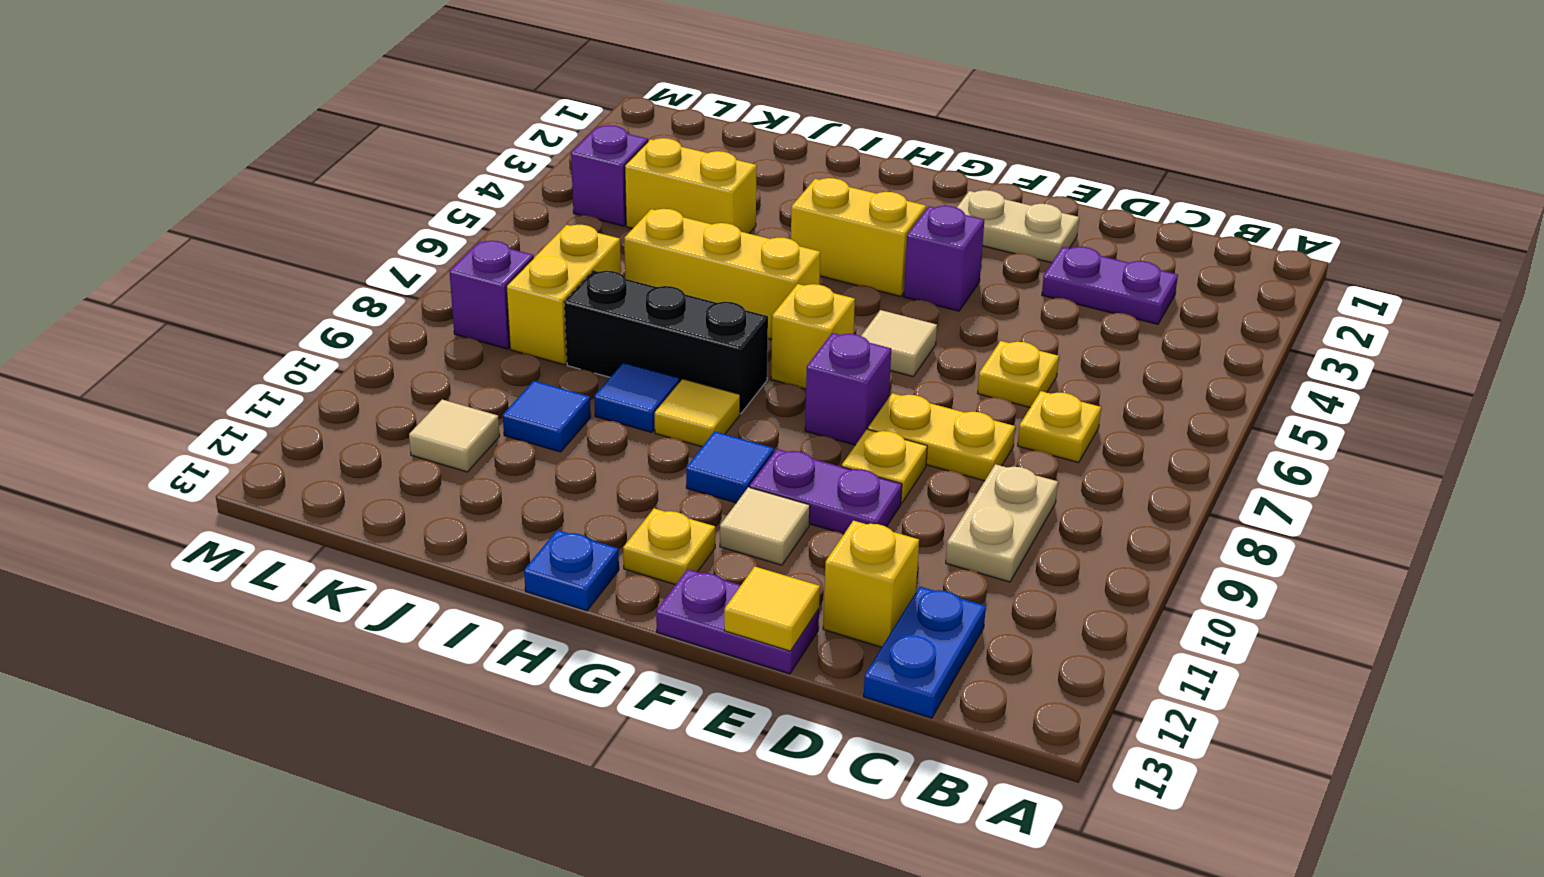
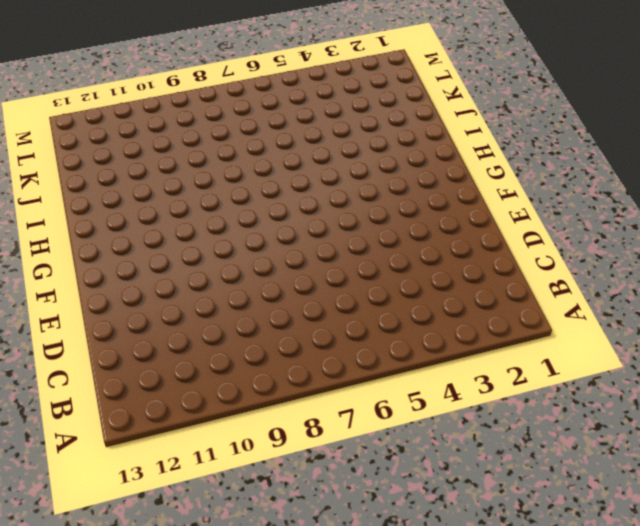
none -> purple plate C3:D3 level 1
none -> yellow plate C7 level 1
none -> tan plate C9:C10 level 1
none -> blue plate C12:C13 level 1

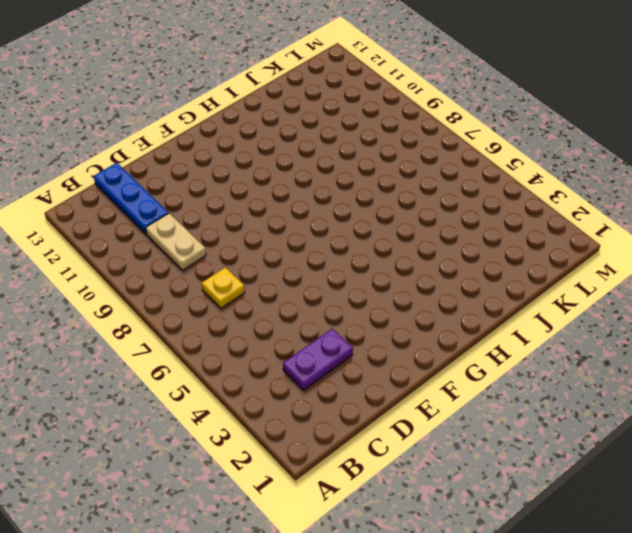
blue plate C11:C13 level 1 -> blue plate C12:C13 level 1
none -> yellow plate D6 level 1
none -> yellow plate D8:E8 level 1
none -> yellow brick D12 level 1
none -> tan plate E2:F2 level 1

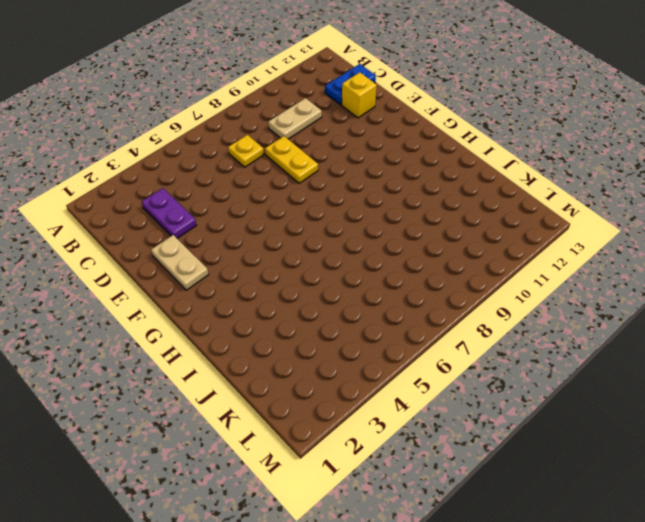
none -> yellow plate D6 level 1
none -> yellow plate E9 level 1
none -> purple plate E10:F10 level 1
none -> purple plate E13:F13 level 1

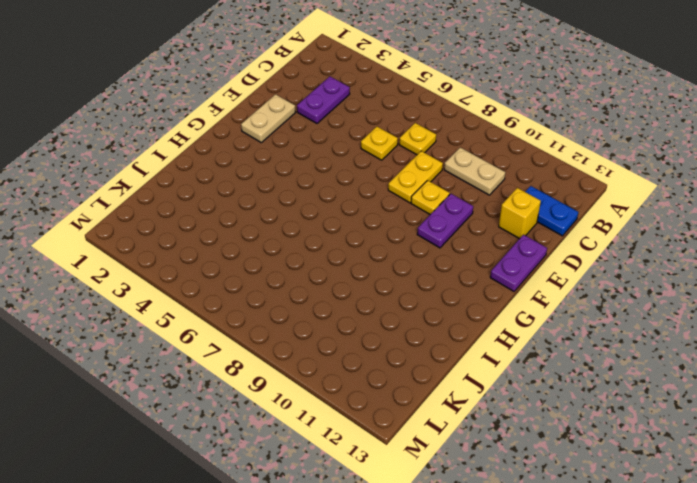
none -> purple brick F4 level 1
none -> tan tile F6 level 1
none -> purple brick F8 level 1
none -> tan tile F11 level 1

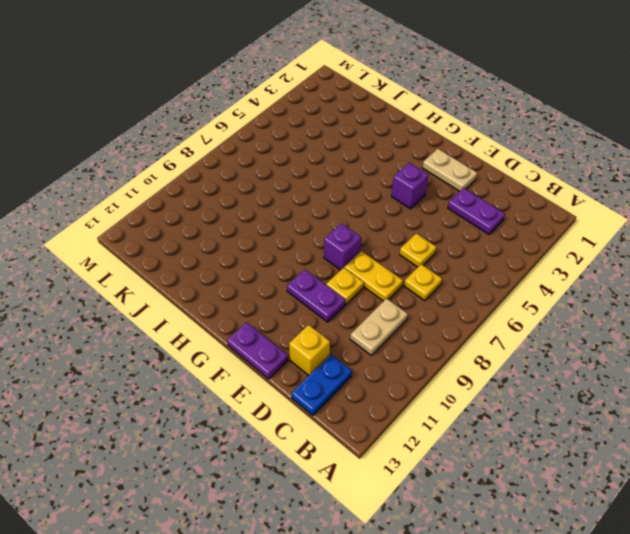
none -> tan tile F6 level 1
none -> tan tile F11 level 1
none -> yellow brick G4:H4 level 1
none -> yellow brick G7 level 1

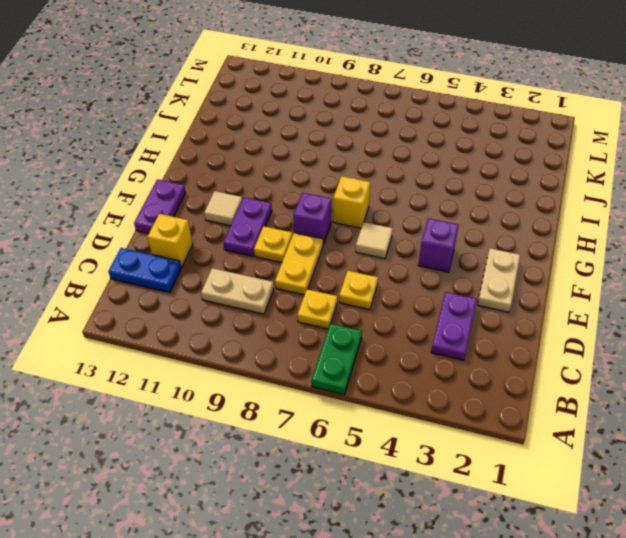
green plate A6:B6 level 1 -> none
none -> yellow brick G4:H4 level 1
none -> blue tile G10 level 1
none -> yellow plate G12 level 1
none -> yellow brick H6:J6 level 1

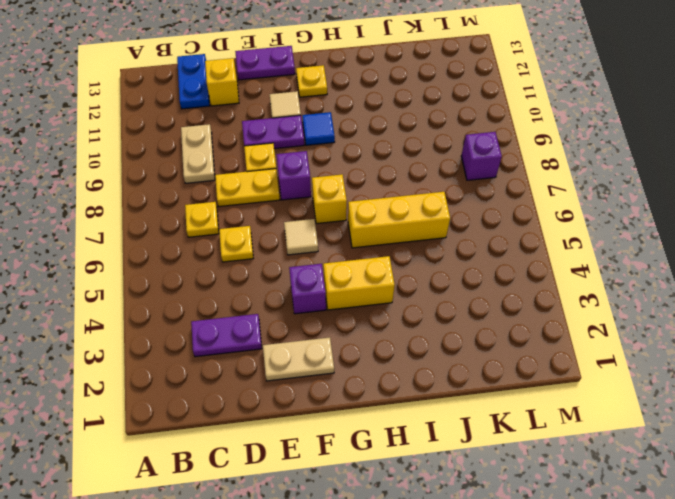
none -> black brick H8:J8 level 1
none -> yellow tile H9 level 1
none -> blue plate H13 level 1
none -> blue tile I9 level 1

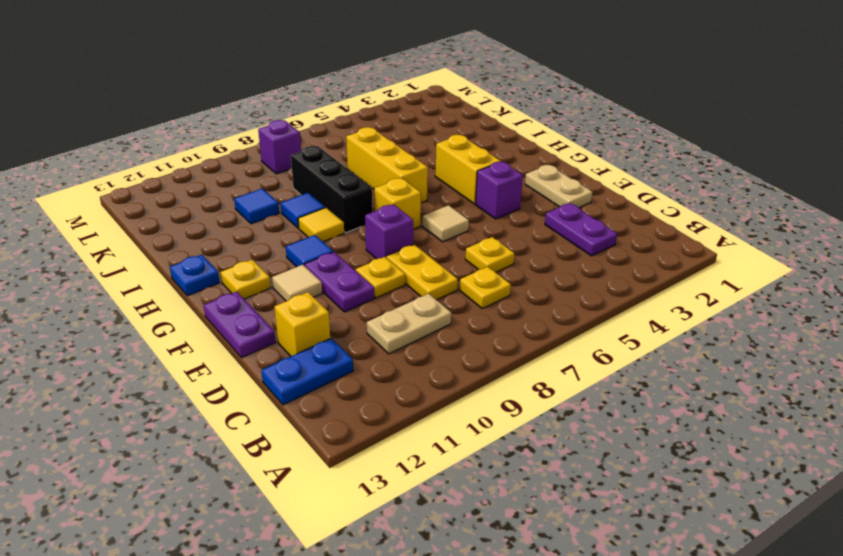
none -> yellow brick J4:K4 level 1
none -> yellow brick K7:K8 level 1
none -> tan tile K11 level 1
none -> purple brick L4 level 1

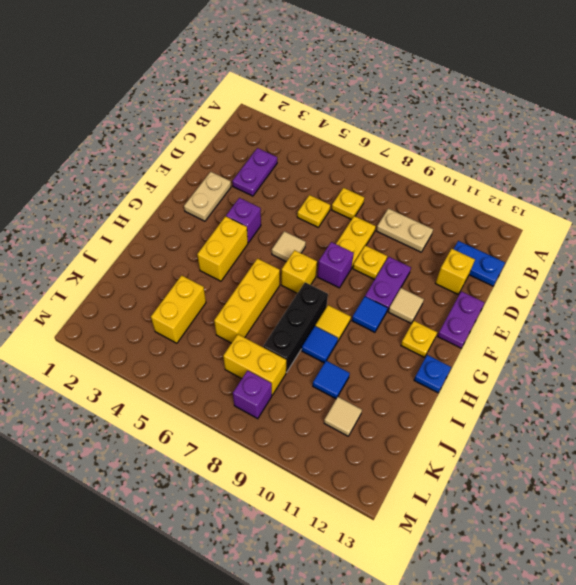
none -> purple brick L4 level 1
none -> yellow tile E13 level 2

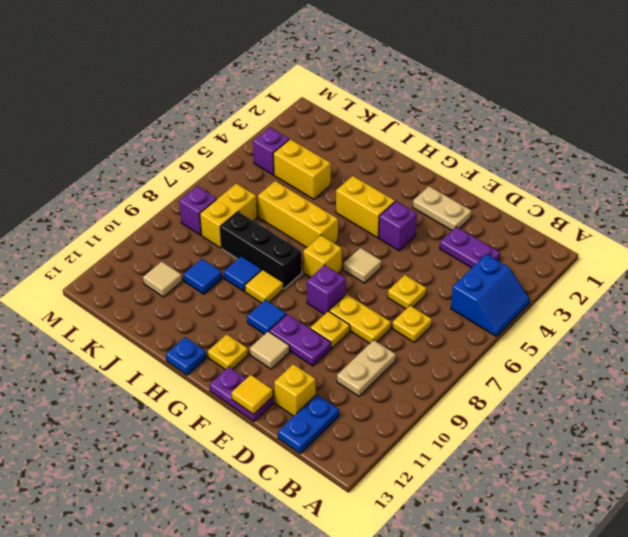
blue slope A4:B5 level 1 top B -> none

